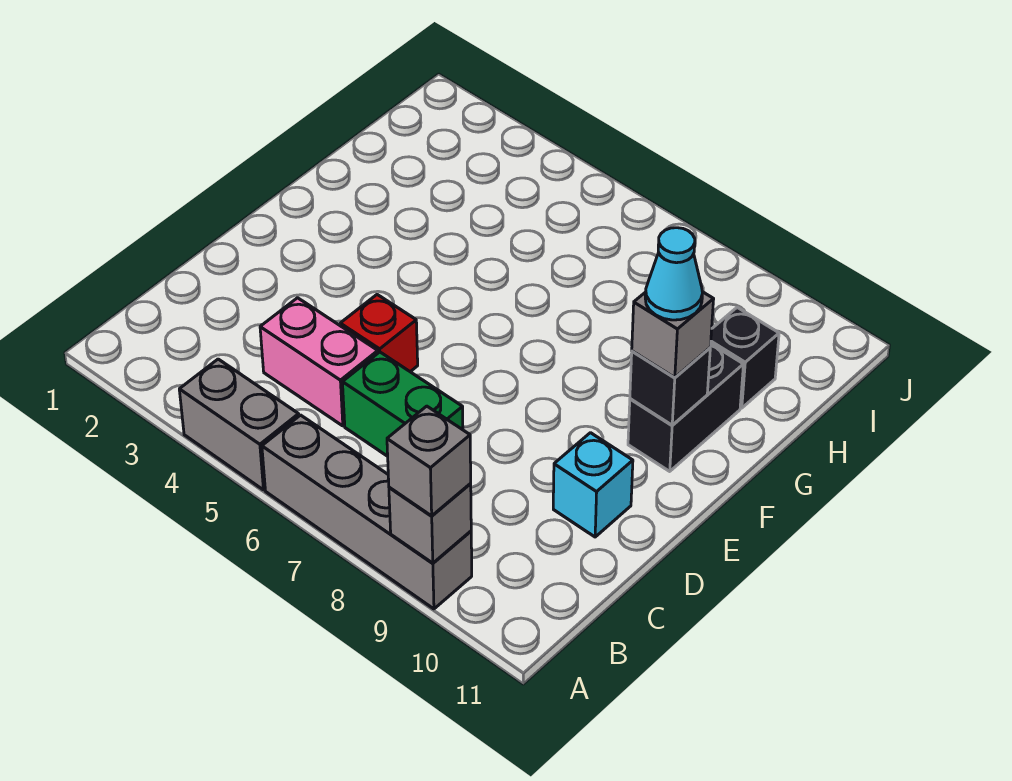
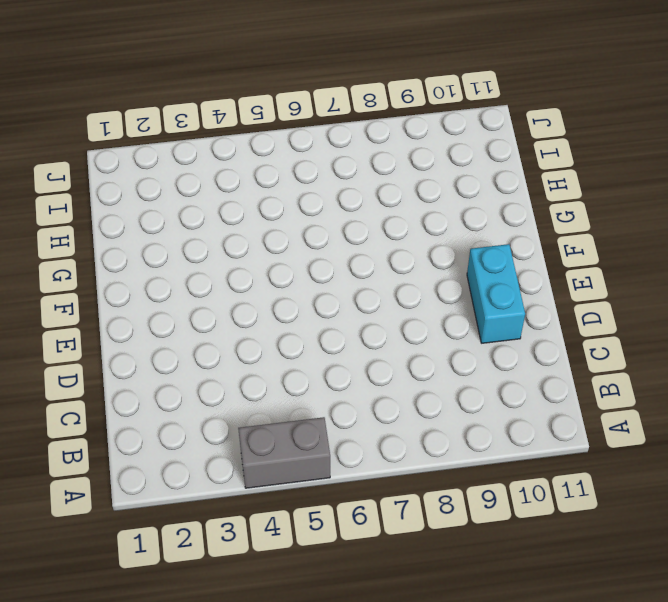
cyan brick D10:E10 level 1 -> cyan brick D10 level 1
none -> grey brick A6:A9 level 1
none -> pink brick C4:C5 level 1
none -> green brick C6:C7 level 1

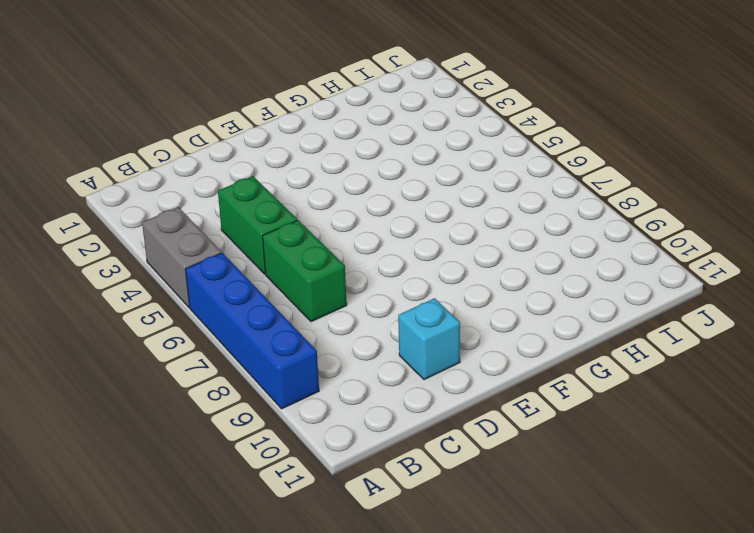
blue brick A6:A9 level 1 -> grey brick A6:A9 level 1
green brick C4:C5 level 1 -> pink brick C4:C5 level 1
none -> red brick D5 level 1
none -> black brick F10:G10 level 1
none -> black brick H10 level 1

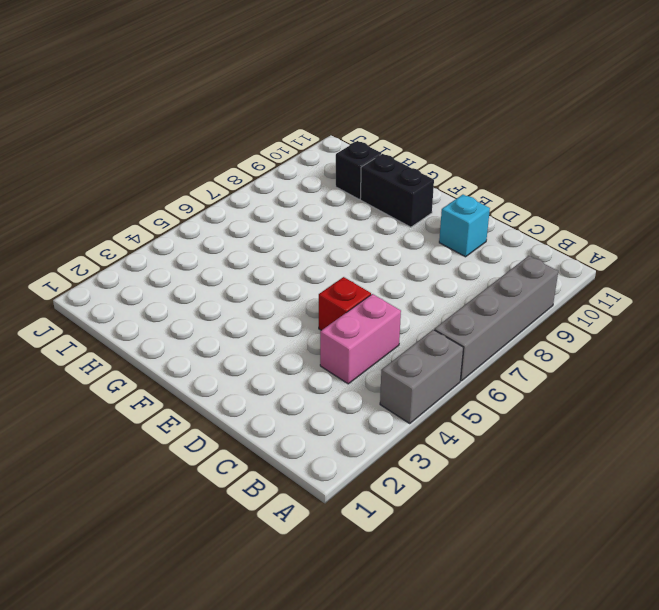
none -> green brick C6:C7 level 1
none -> grey brick A9 level 2
none -> black brick F10 level 2

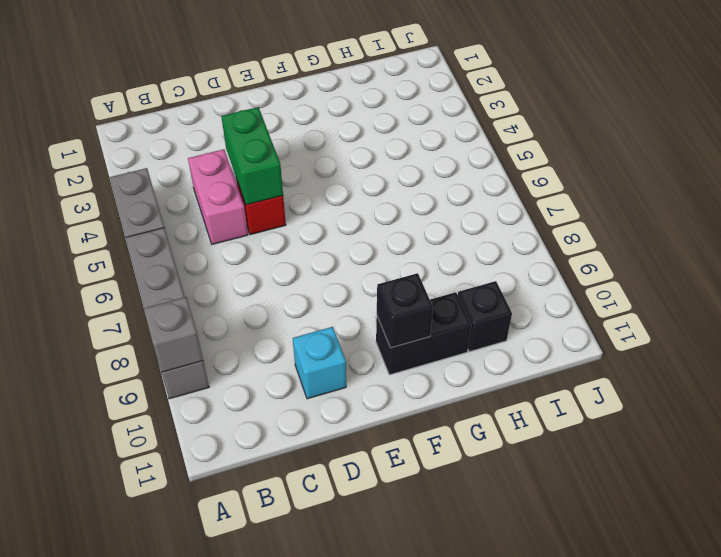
green brick D4:D5 level 2 -> green brick C6:C7 level 1
none -> grey brick A9 level 3
none -> grey brick F10 level 3
none -> cyan cone F10 level 4

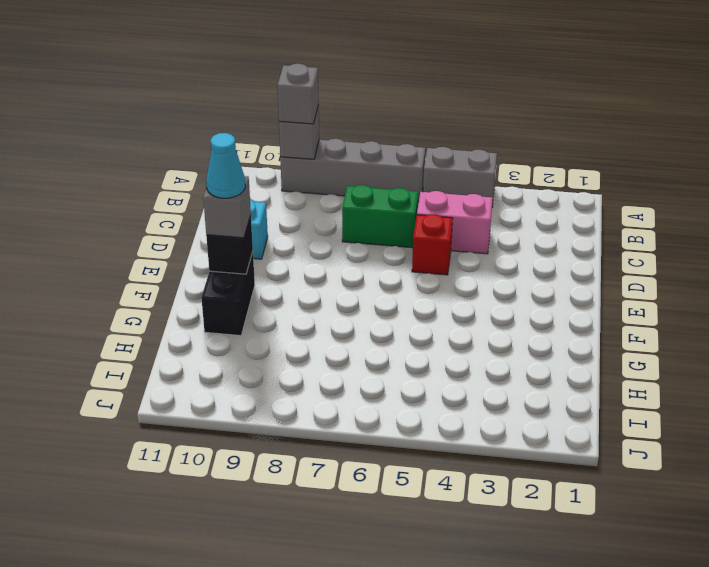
none -> black brick H10 level 1

